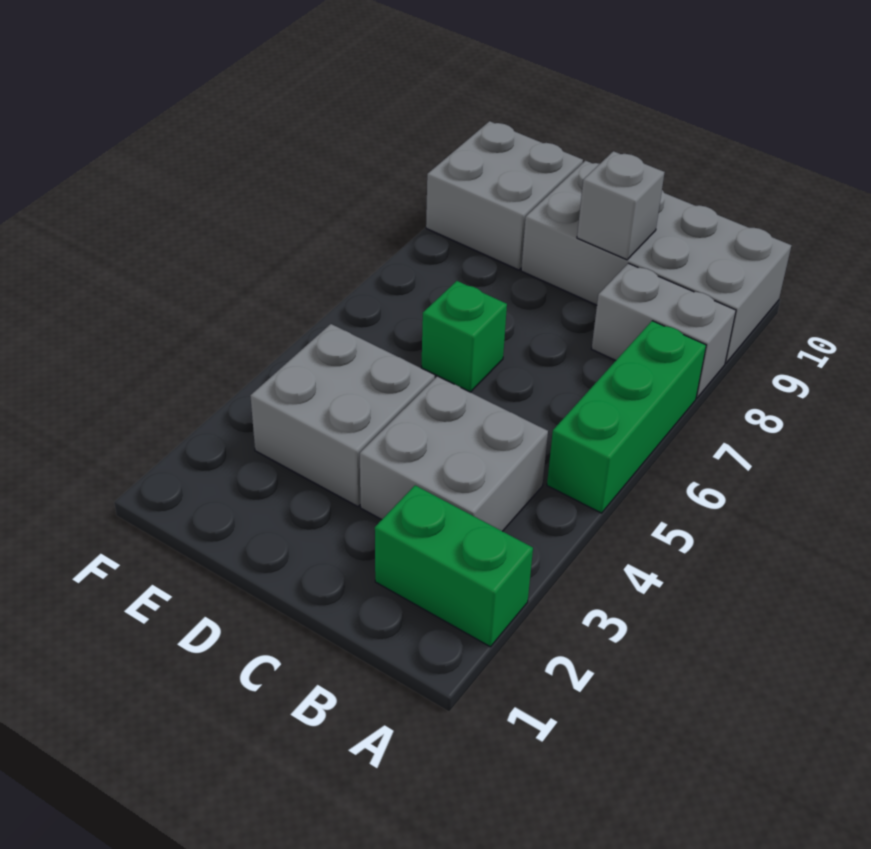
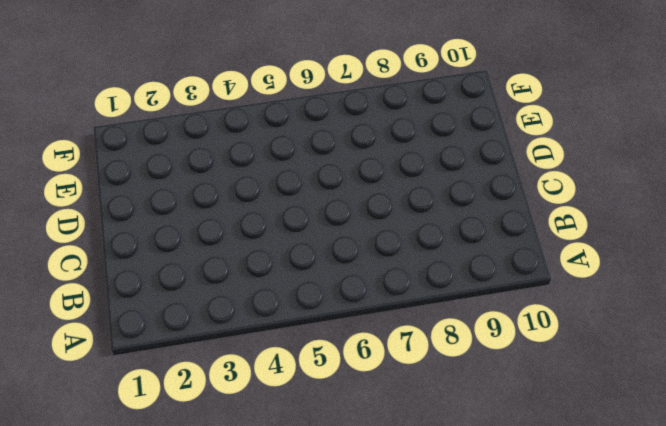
none -> green brick A2:B2 level 1
none -> green brick A5:A7 level 1

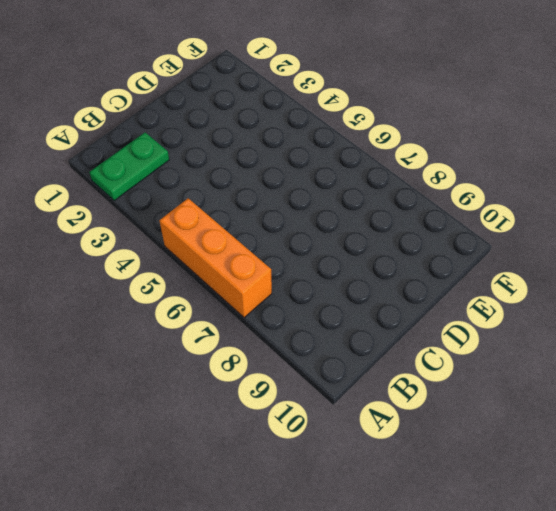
green plate A2:B2 level 1 -> green brick A2:B2 level 1
orange brick A5:A7 level 1 -> green brick A5:A7 level 1
none -> grey brick A8:B8 level 1
none -> grey brick A9:D10 level 1

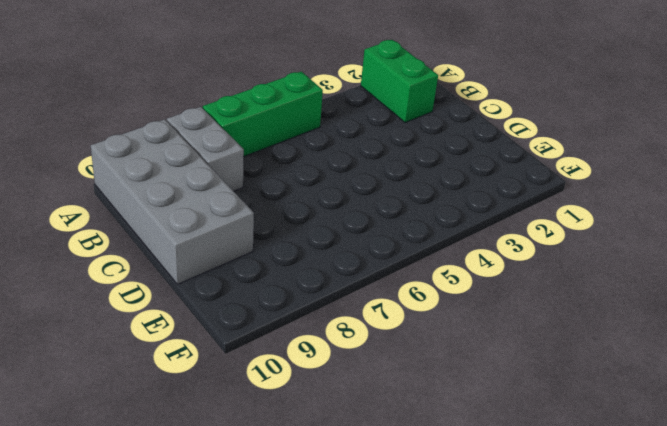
none -> grey brick B3:C4 level 1
none -> grey brick D3:E4 level 1

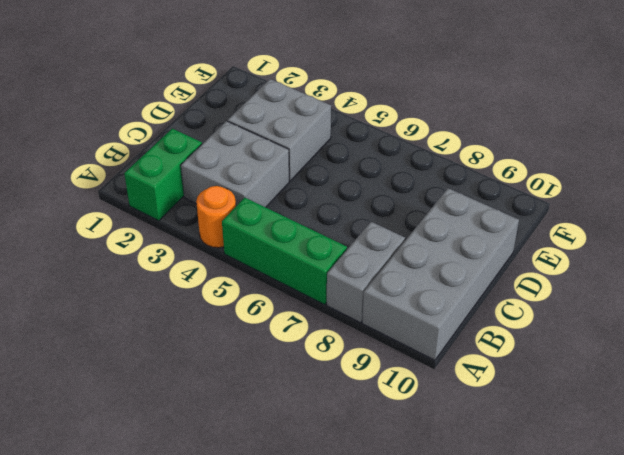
orange round brick A4 level 1 -> none
none -> green brick D6 level 1
none -> grey brick E9:F10 level 1

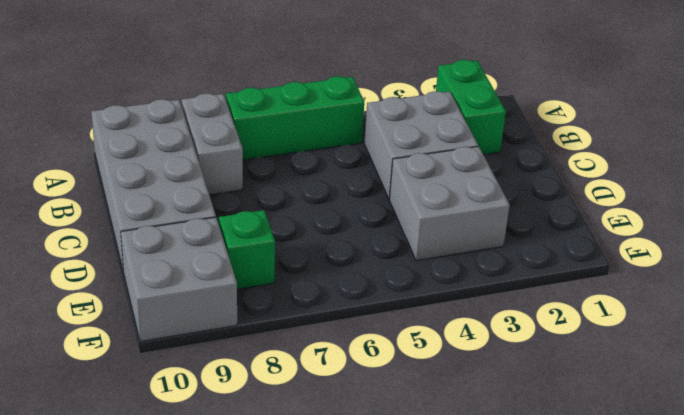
green brick E8 level 1 -> green brick D6 level 1
none -> grey brick C9 level 2

